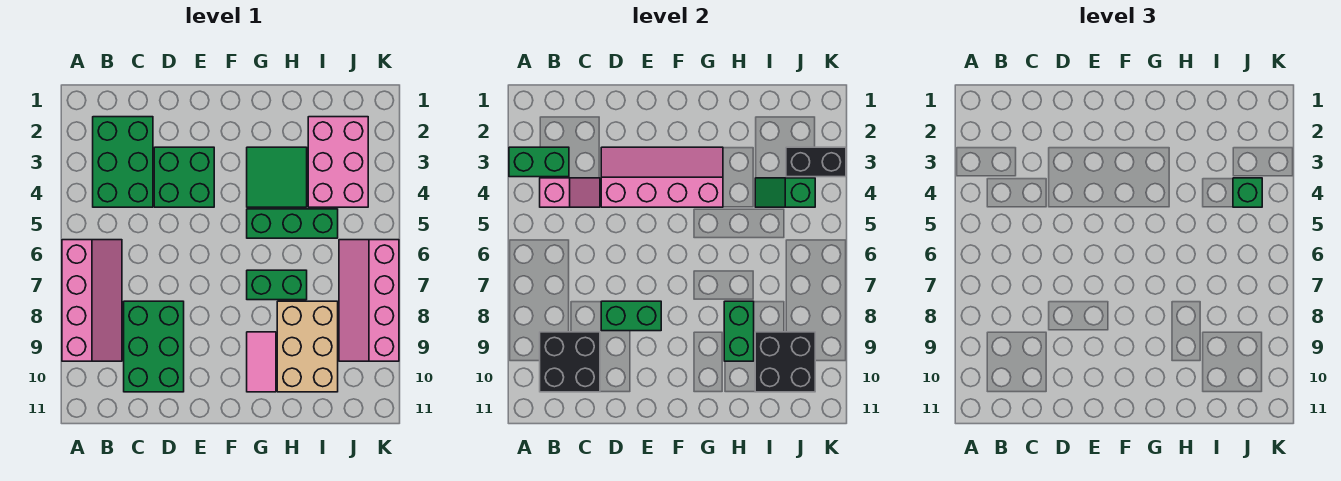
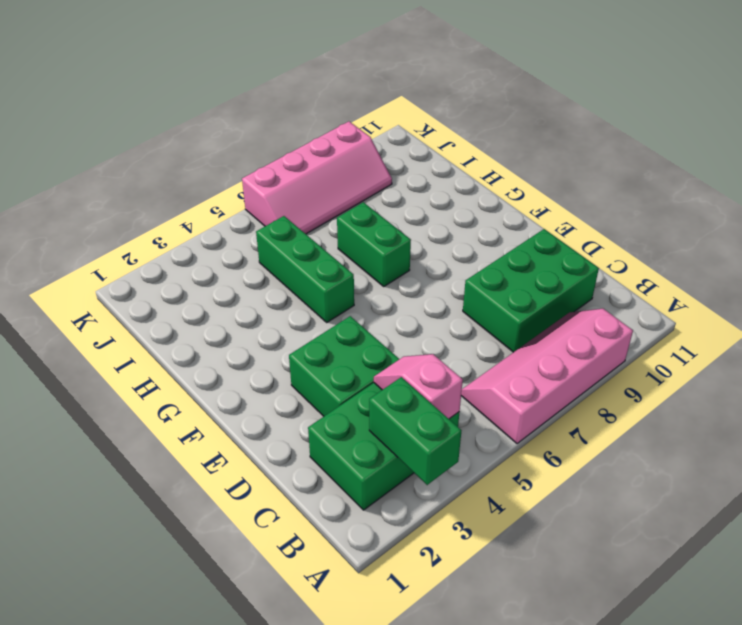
none -> green tile G3:H4 level 1
none -> pink tile G9:G10 level 1
none -> tan brick H8:I10 level 1

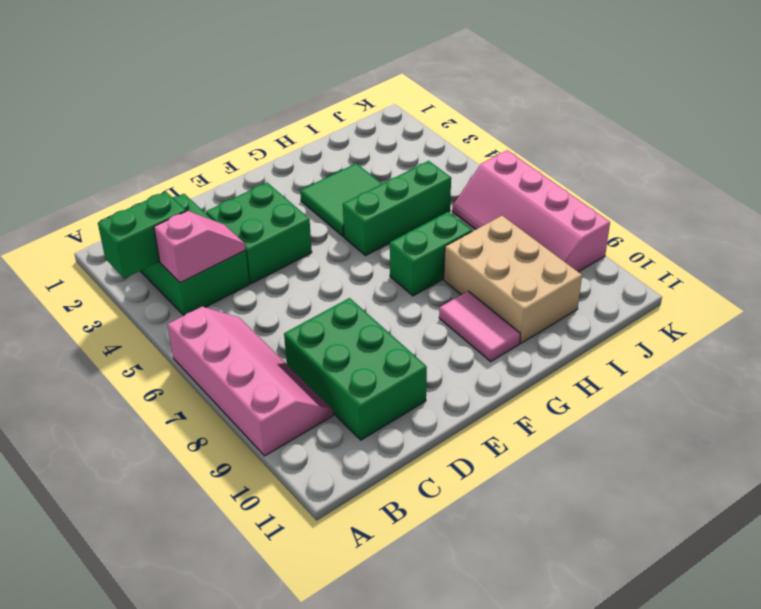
none -> pink brick I2:J4 level 1
none -> black brick B9:C10 level 2
none -> pink slope D3:G4 level 2 top 4

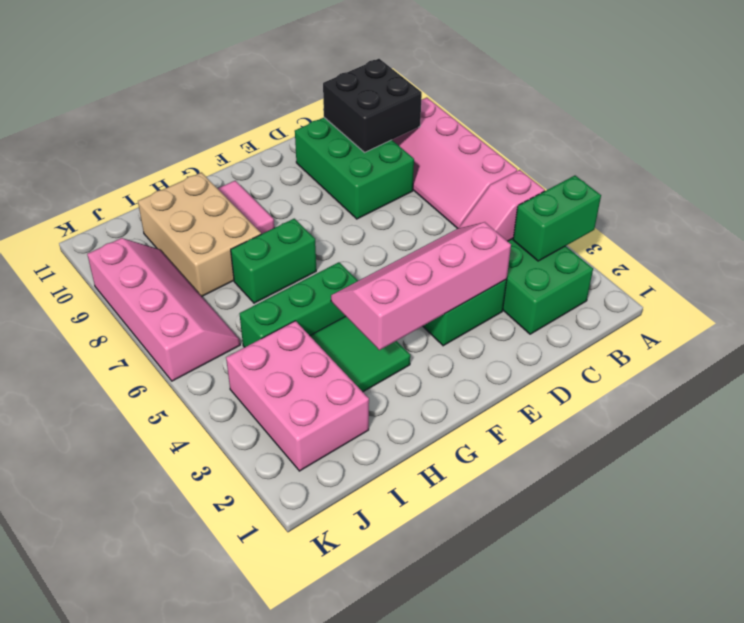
pink slope D3:G4 level 2 top 3 -> pink slope D3:G4 level 2 top 4
none -> green brick D8:E8 level 2
none -> green brick H8:H9 level 2
none -> green slope I4:J4 level 2 top J

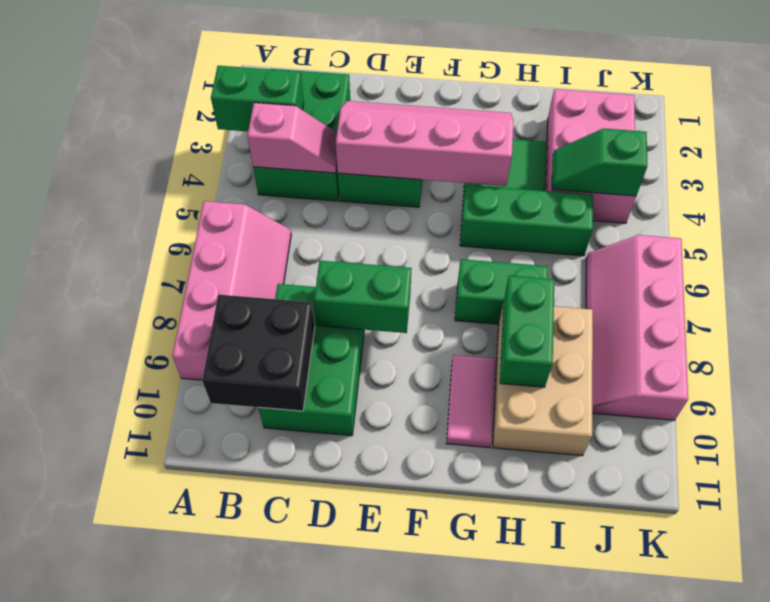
none -> black brick I9:J10 level 2
none -> black brick J3:K3 level 2
none -> green brick J4 level 3

